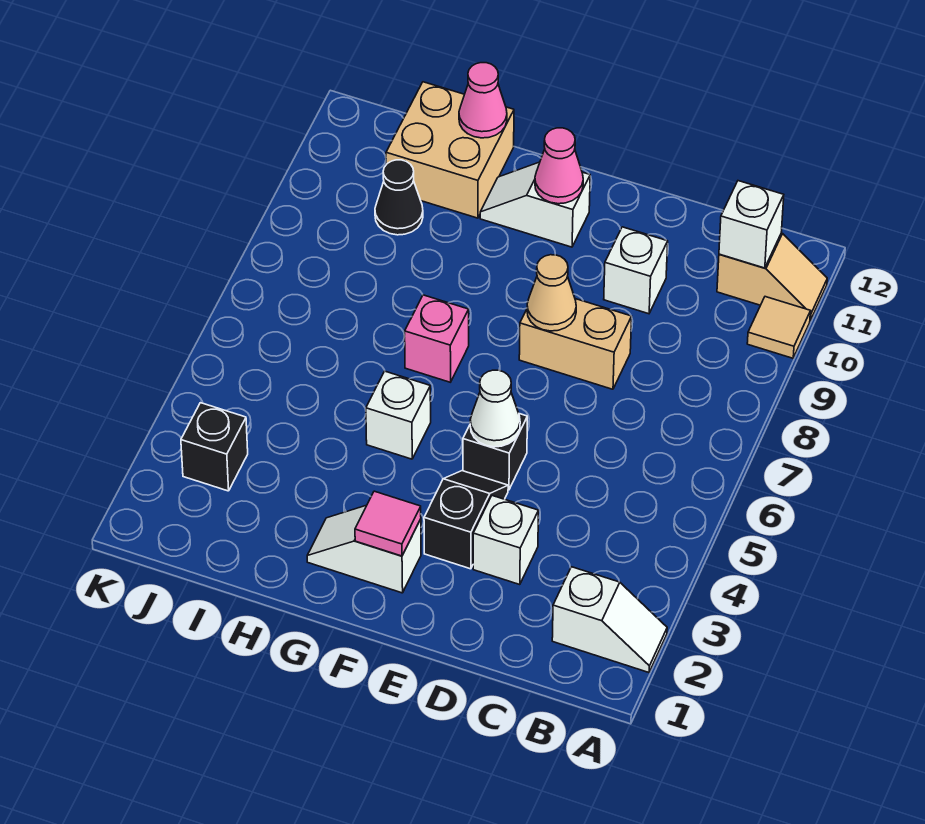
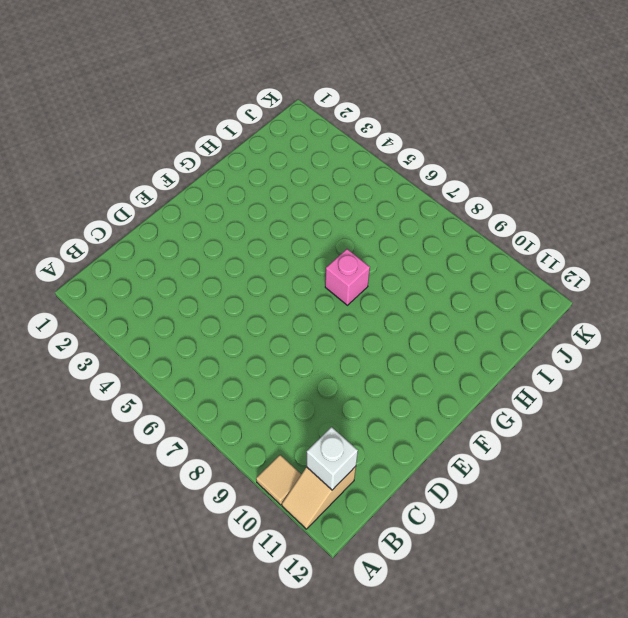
none -> white slope A2:B2 level 1 top B
none -> white brick D3 level 1
none -> tan brick D8:E8 level 1

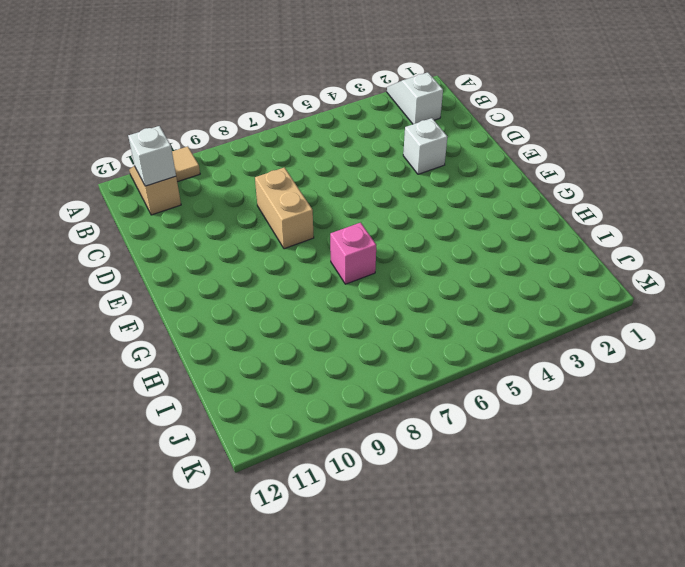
none -> white brick D10 level 1
none -> black slope E3:E4 level 1 top 3
none -> black brick E5 level 1

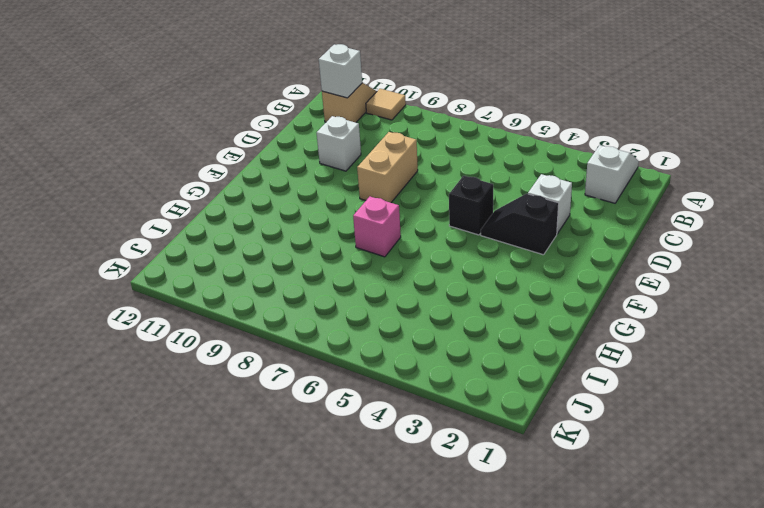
none -> white slope F2:G2 level 1 top F
none -> white slope F11:G11 level 1 top F
none -> white brick G5 level 1

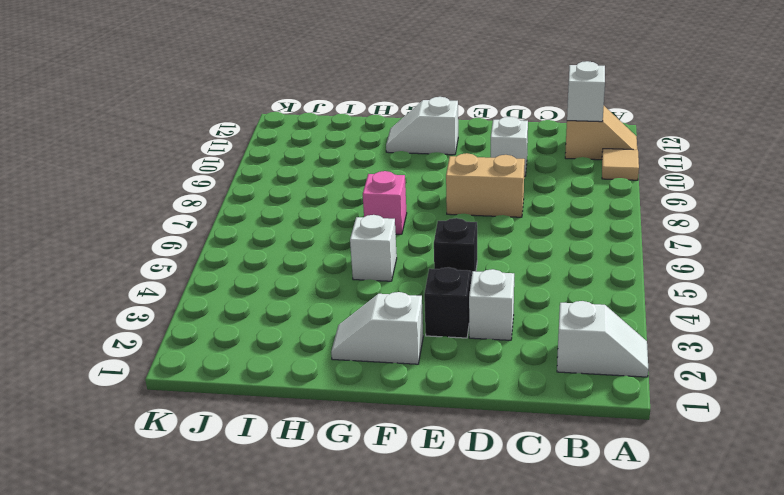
none -> tan brick H11:I12 level 1
none -> black cone I10 level 1
none -> black brick J3 level 1

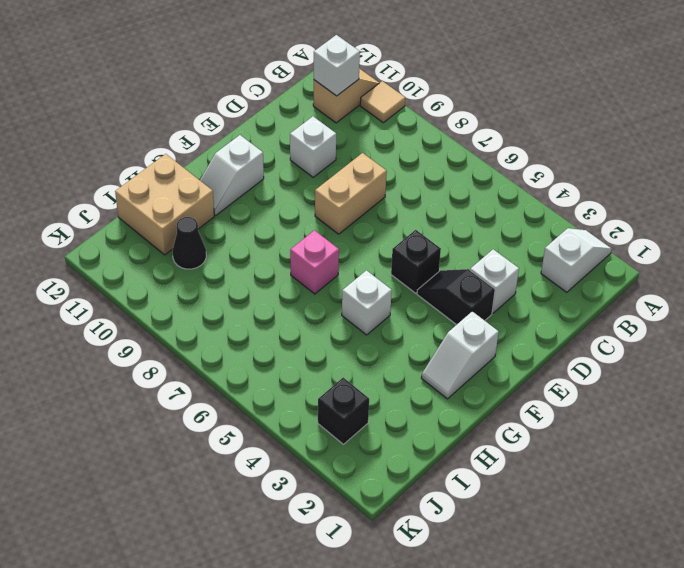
none -> white cone E5 level 2
none -> tan cone E8 level 2
none -> pink tile F2 level 2

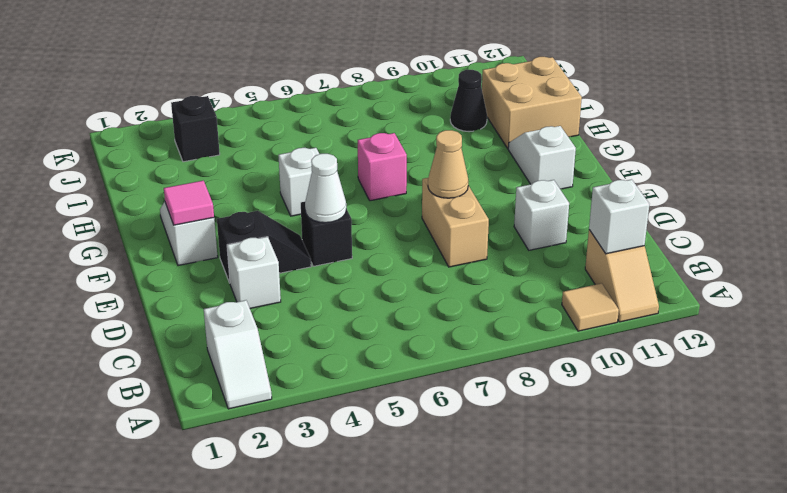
none -> pink cone F11 level 2
none -> pink cone H12 level 2

